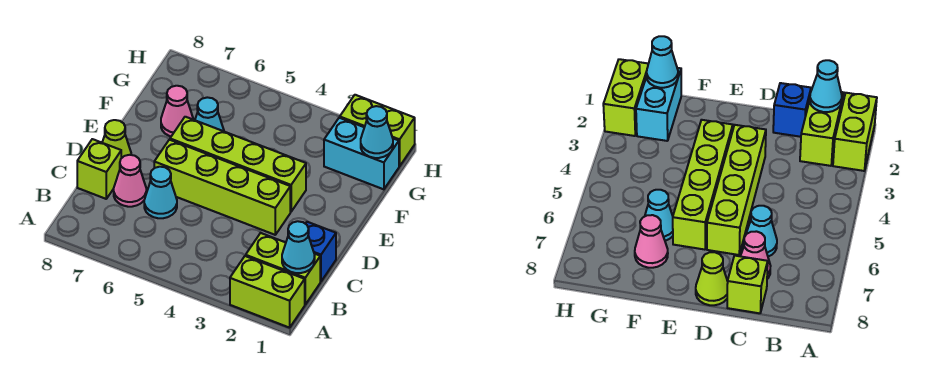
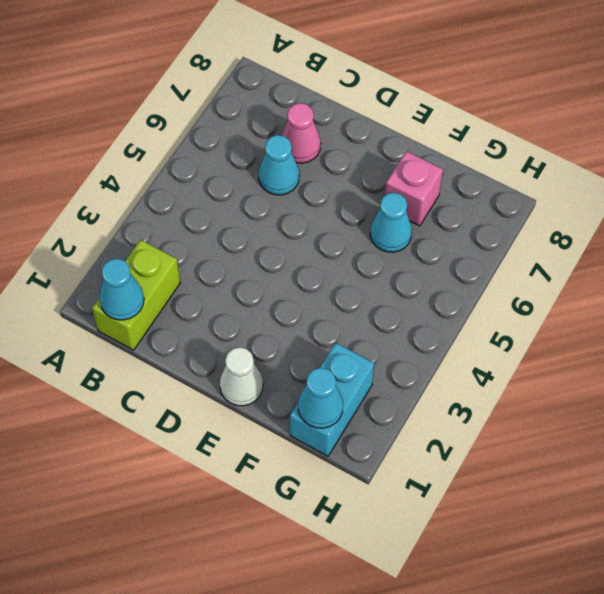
white cone E1 level 1 -> none
pink brick F7 level 1 -> pink cone F7 level 1
none -> lime brick A1:A2 level 1
none -> blue brick C1 level 1
none -> lime brick C8 level 1

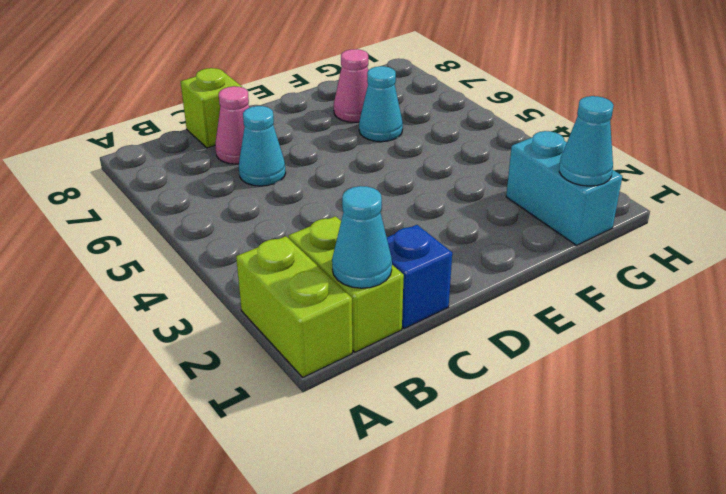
none -> lime brick D3:D6 level 1
none -> lime cone D8 level 1
none -> lime brick E3:E6 level 1

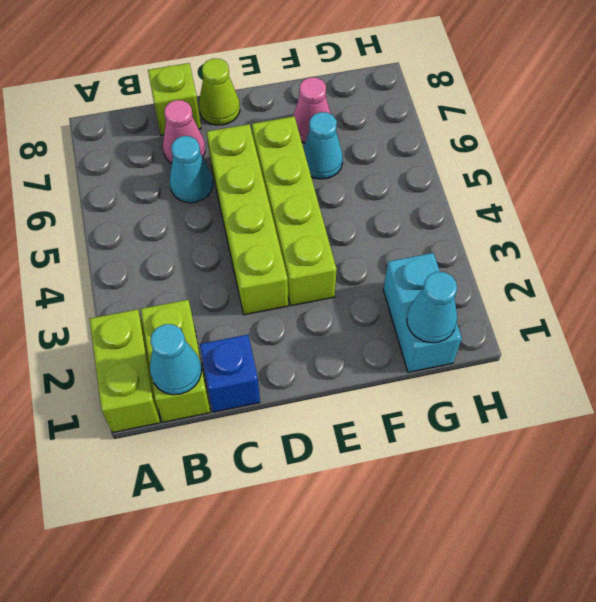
none -> lime brick H1:H2 level 1

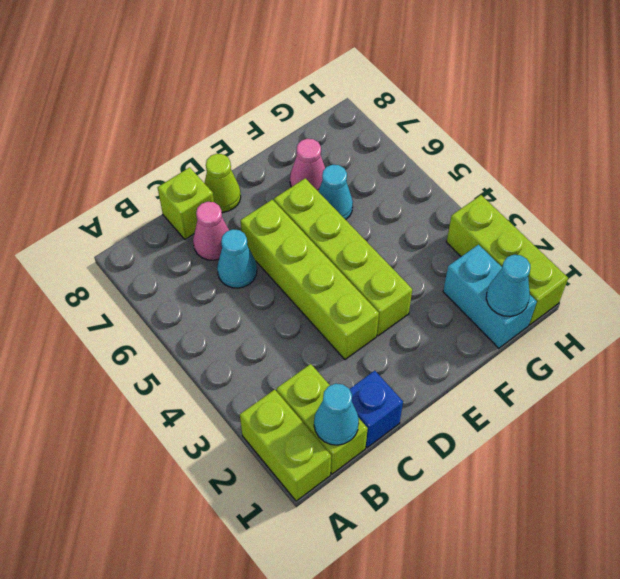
lime brick H1:H3 level 1 -> lime brick H1:H2 level 1

